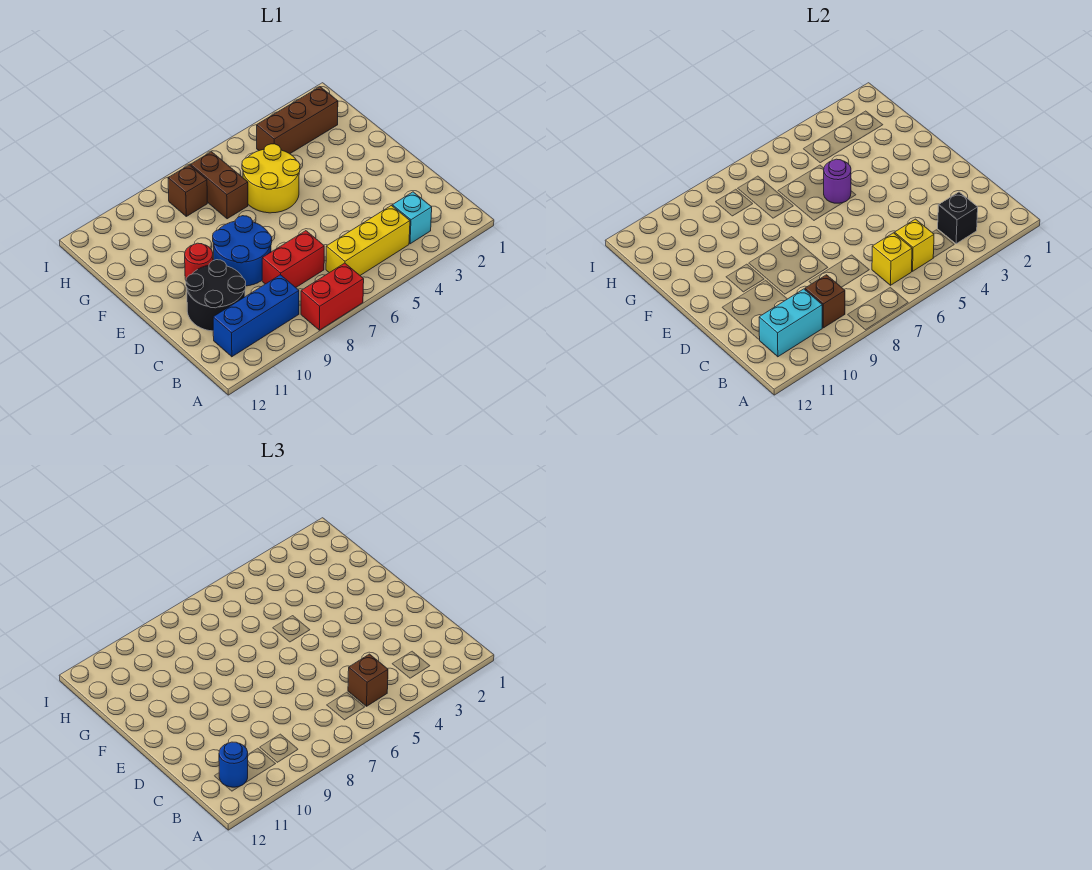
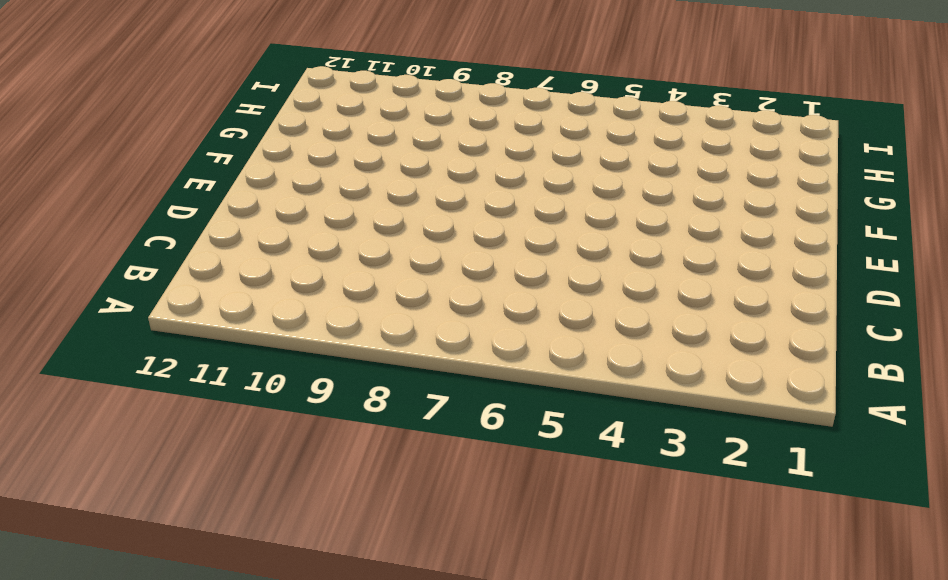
none -> red brick A7:A8 level 1
none -> cyan brick B3 level 1
none -> yellow brick B4:B6 level 1

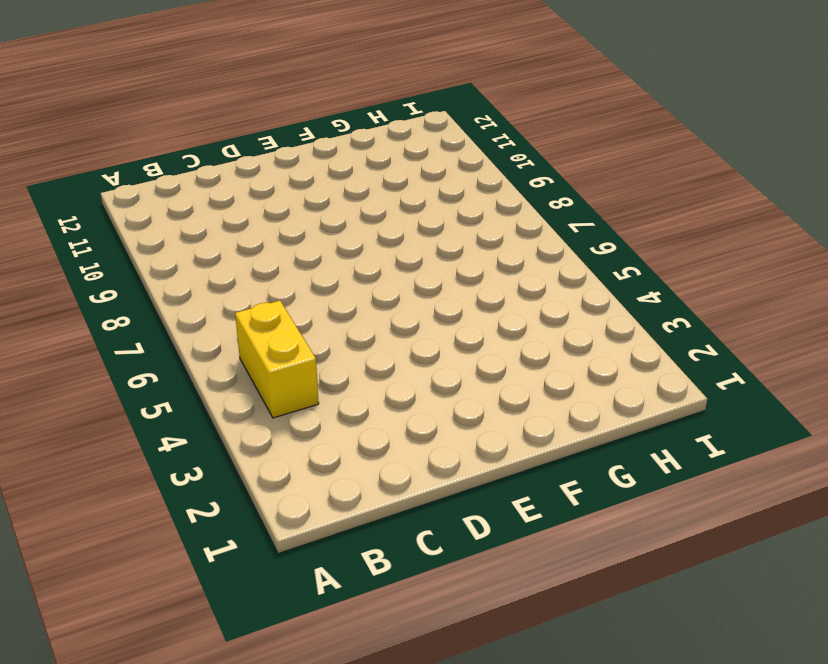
yellow brick B4:B5 level 1 -> yellow brick B4:B6 level 1
none -> red brick A7:A8 level 1
none -> cyan brick B3 level 1
none -> blue brick B9:B11 level 1

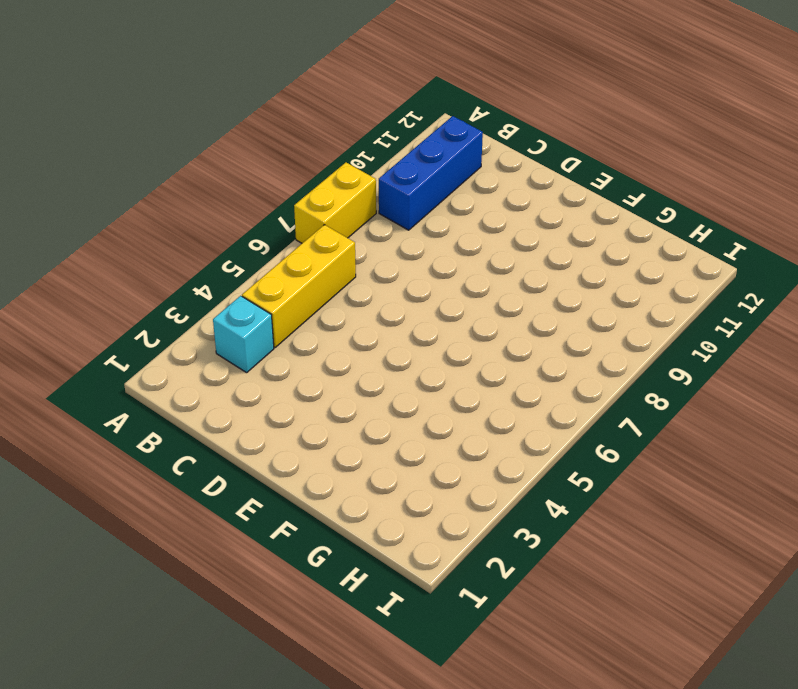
yellow brick A7:A8 level 1 -> red brick A7:A8 level 1
none -> red brick C7:C8 level 1
none -> black round brick C10:D11 level 1
none -> blue round brick D8:E9 level 1

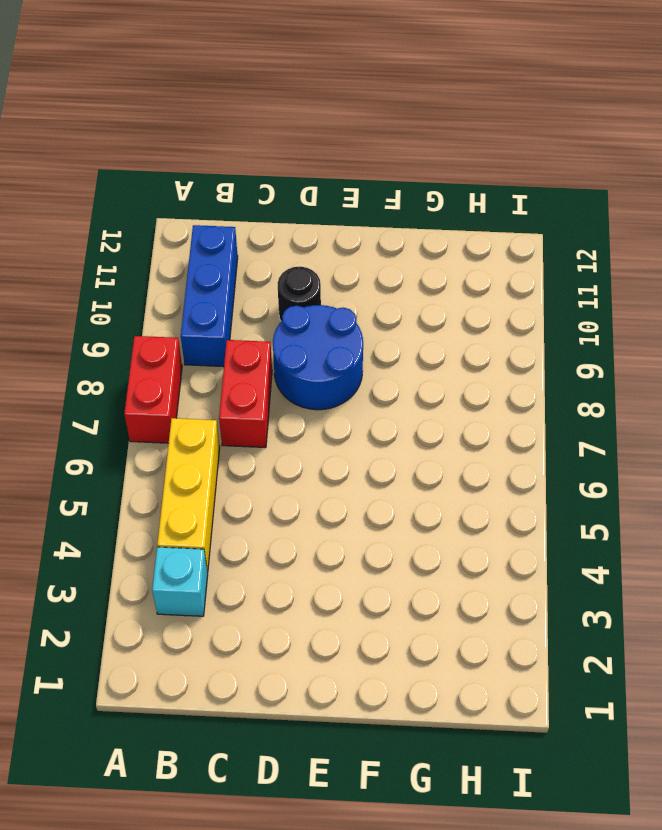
black round brick D10 level 1 -> black round brick C10:D11 level 1
none -> red round brick E10 level 1
none -> yellow round brick F5:G6 level 1
none -> brown brick G7:H7 level 1

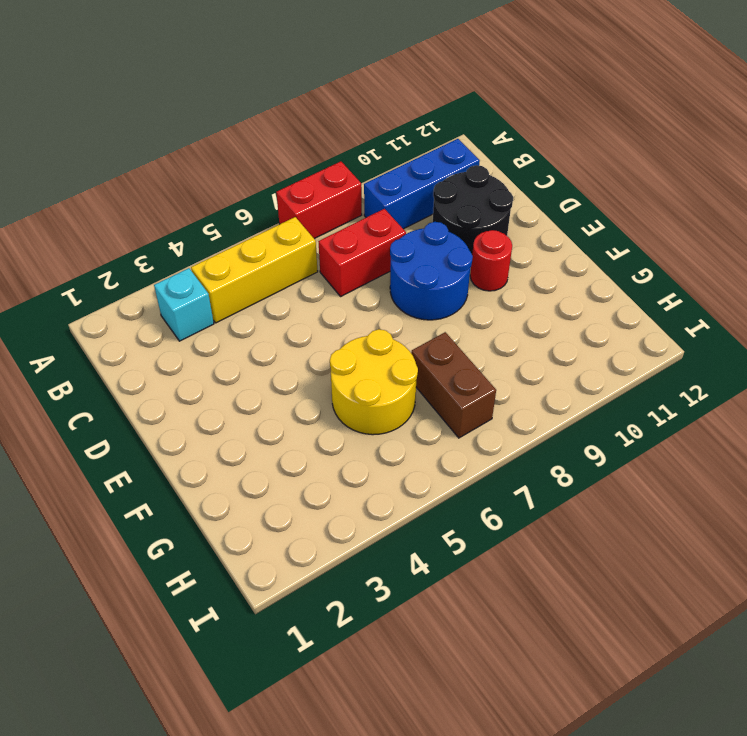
none -> brown brick H2:H4 level 1
none -> brown brick H8 level 1
none -> black brick B3 level 2

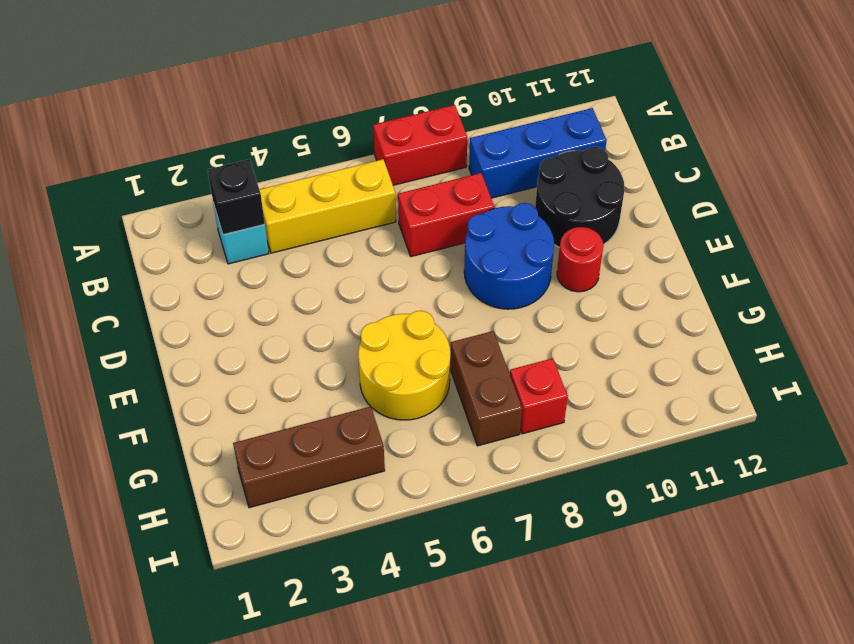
red brick H8 level 1 -> brown brick H8 level 1
none -> yellow brick B5 level 2
none -> yellow brick B6 level 2
none -> brown brick B9 level 2

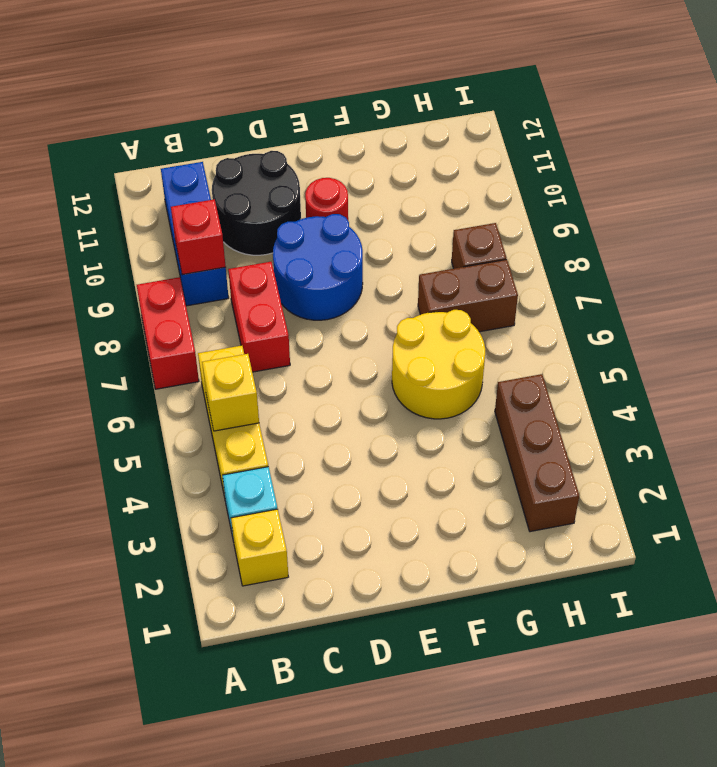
yellow brick B2 level 1 -> yellow brick B6 level 2
red brick B9 level 2 -> brown brick B9 level 2
none -> black brick B3 level 2
none -> cyan brick B10:B11 level 2
none -> purple round brick F5 level 2

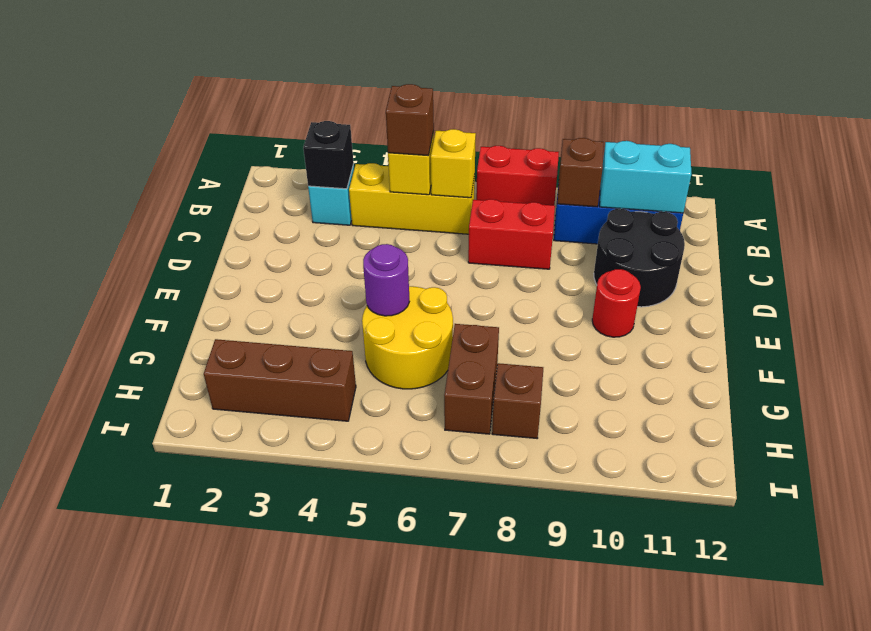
none -> blue round brick D8:E9 level 1
none -> blue round brick B11 level 3

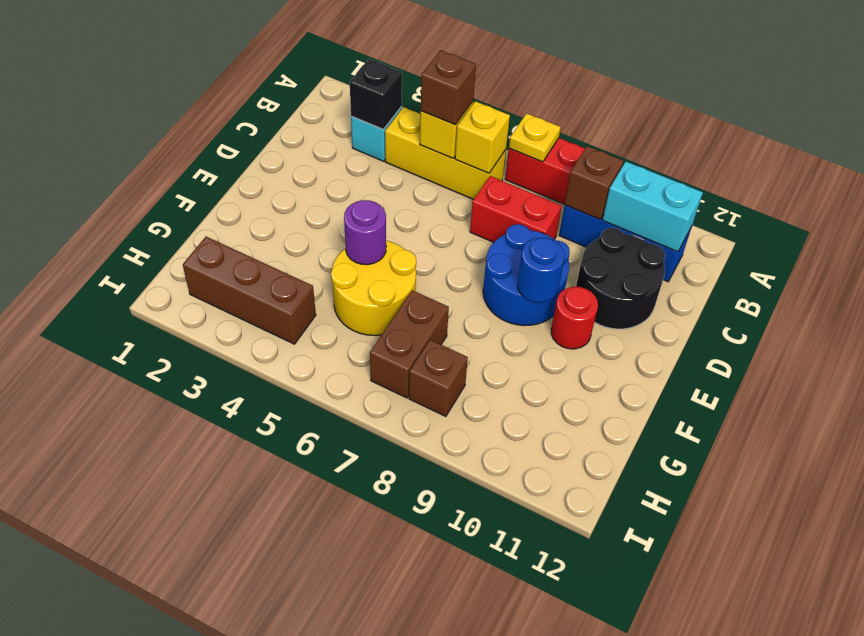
yellow plate A7 level 2 -> none
blue round brick E9 level 2 -> blue round brick B11 level 3

